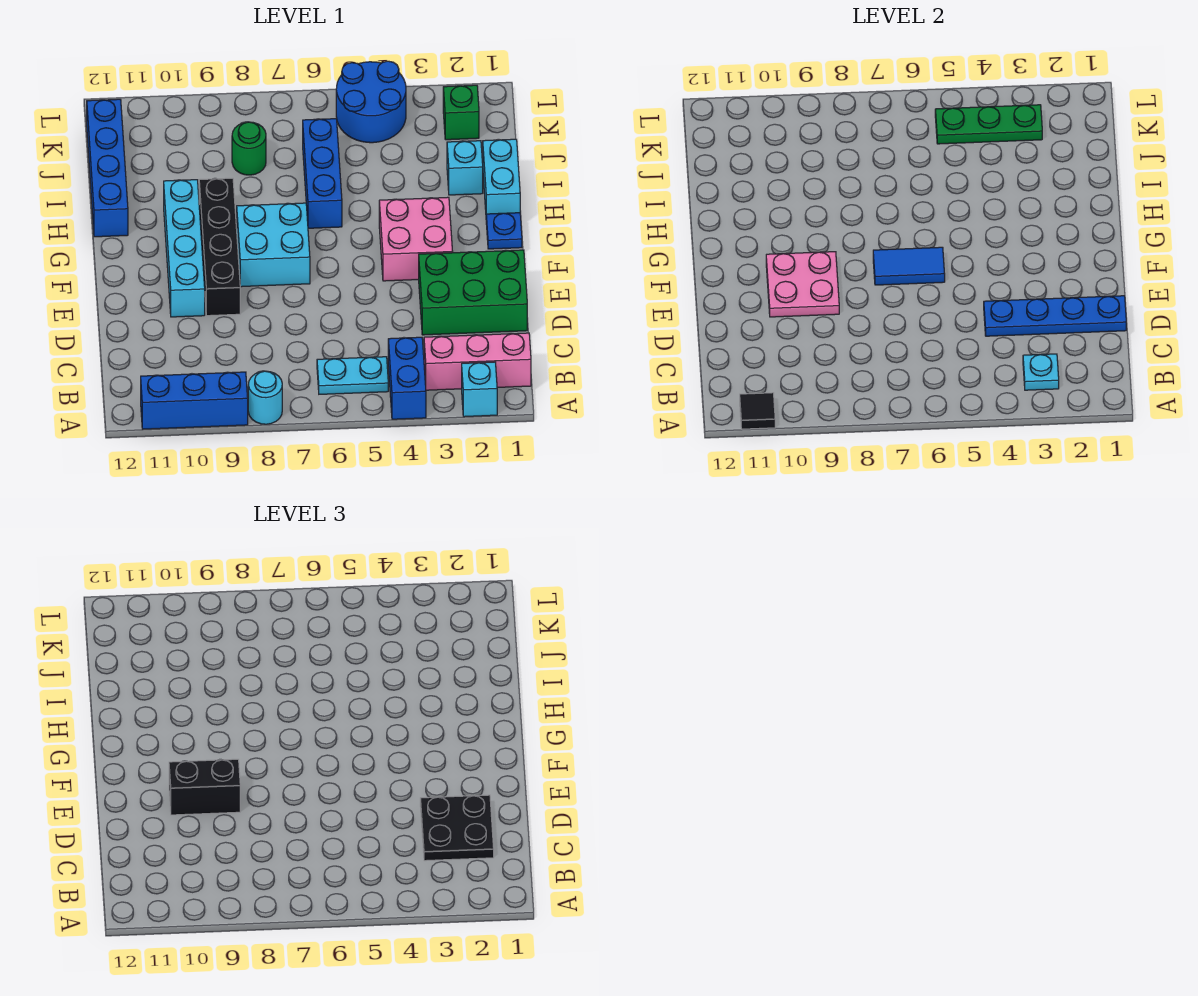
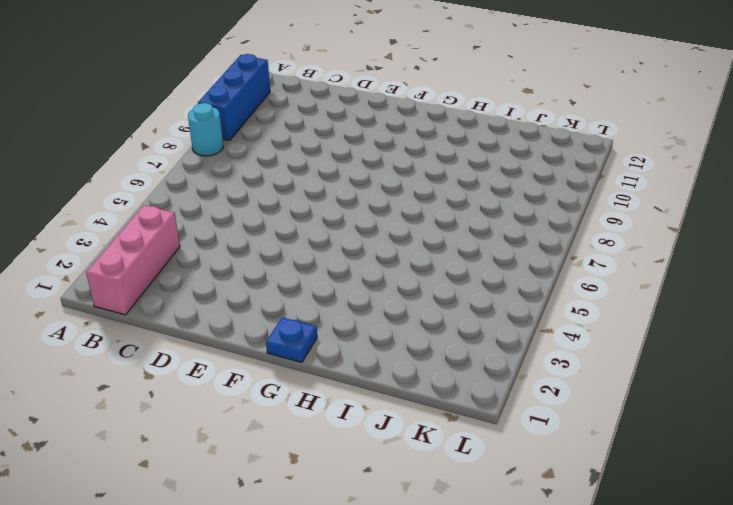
none -> cyan brick A2 level 1
none -> blue brick A4:B4 level 1
none -> cyan plate B5:B6 level 1

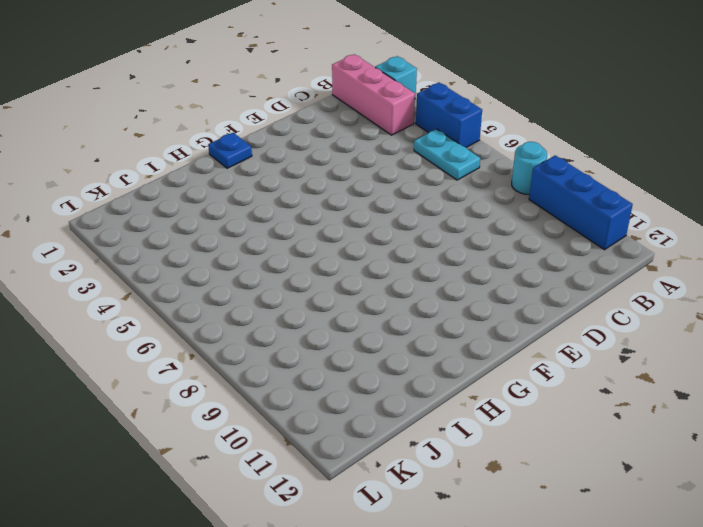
blue brick A4:A5 level 1 -> blue brick A4:B4 level 1
none -> green brick D1:E3 level 1
none -> black brick E9:H9 level 1
none -> cyan brick E10:H10 level 1

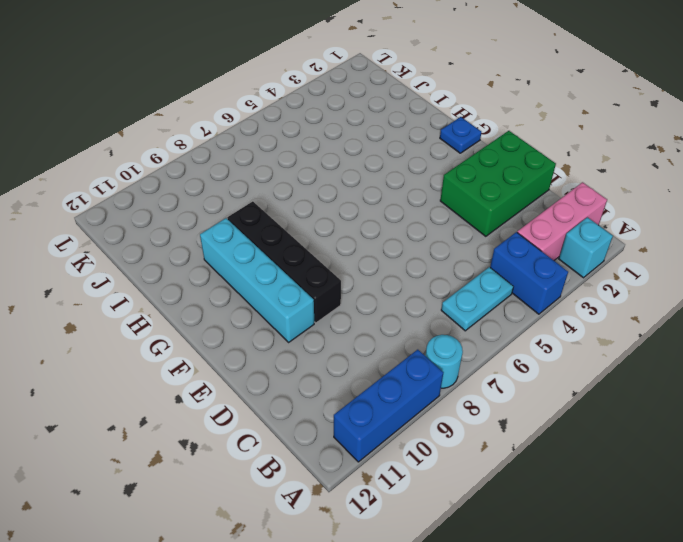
none -> pink brick F3:G4 level 1
none -> cyan brick F7:G8 level 1
none -> cyan brick H1:I1 level 1

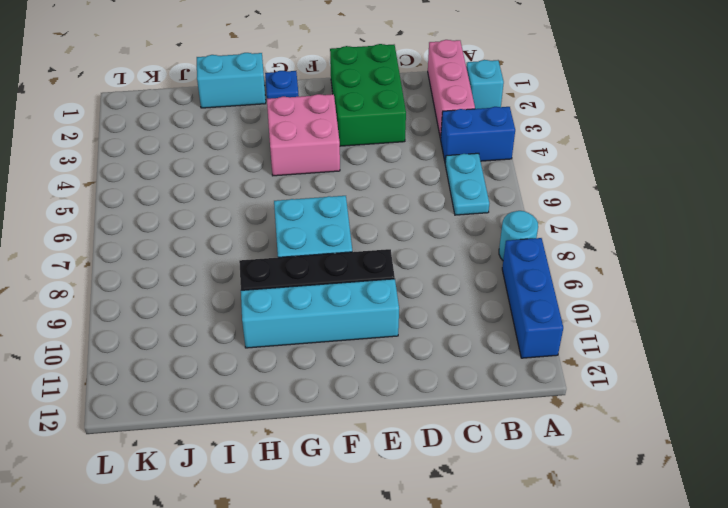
none -> blue brick H6:J6 level 1
none -> blue brick H12:K12 level 1
none -> cyan brick I2 level 1

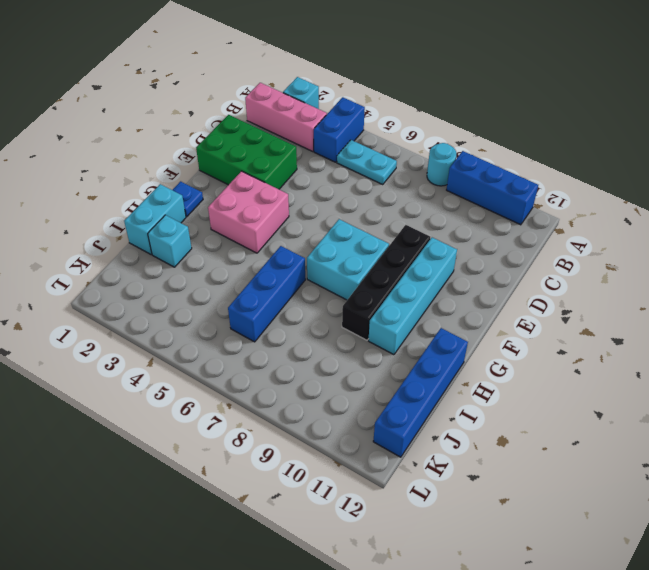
none -> green round brick J8 level 1
none -> green brick K2 level 1
none -> blue round brick K4:L5 level 1

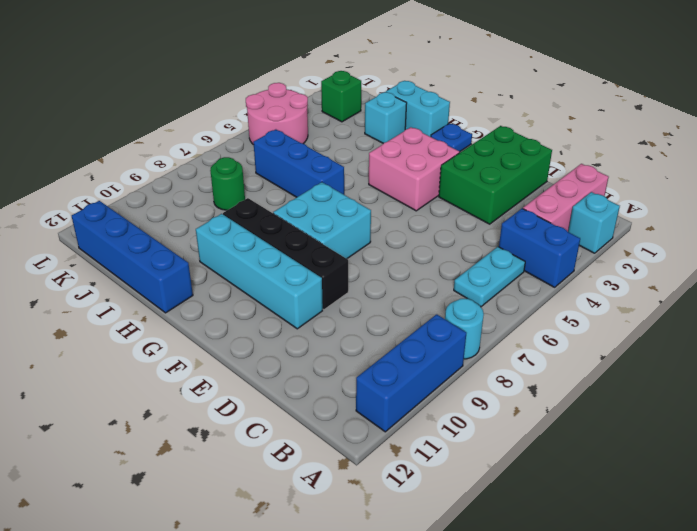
pink round brick K4:L5 level 1 -> blue round brick K4:L5 level 1
none -> black tile A11 level 2
none -> cyan plate B3 level 2
none -> blue plate D1:D4 level 2

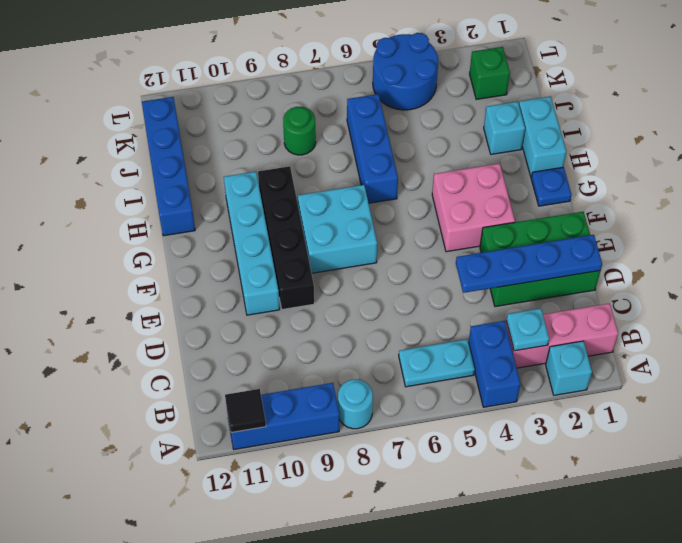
none -> pink plate E9:F10 level 2
none -> blue tile F6:F7 level 2
none -> green plate K3:K5 level 2

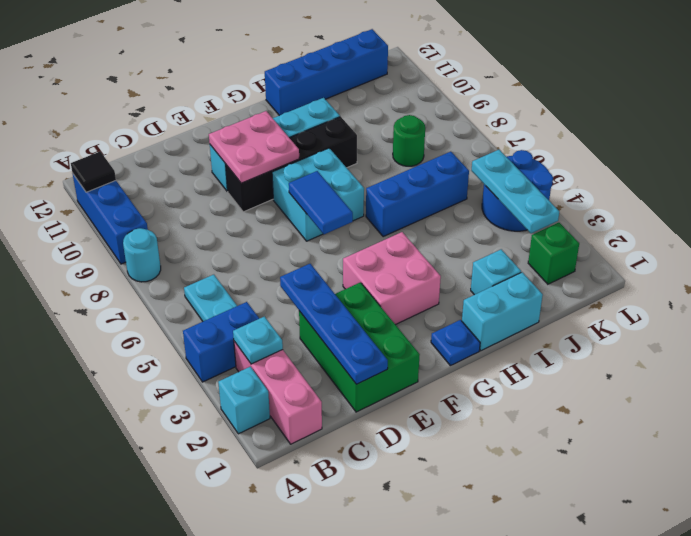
cyan plate K3:K5 level 2 -> green plate K3:K5 level 2
none -> black plate C2:D3 level 3
none -> black brick E9:E10 level 3

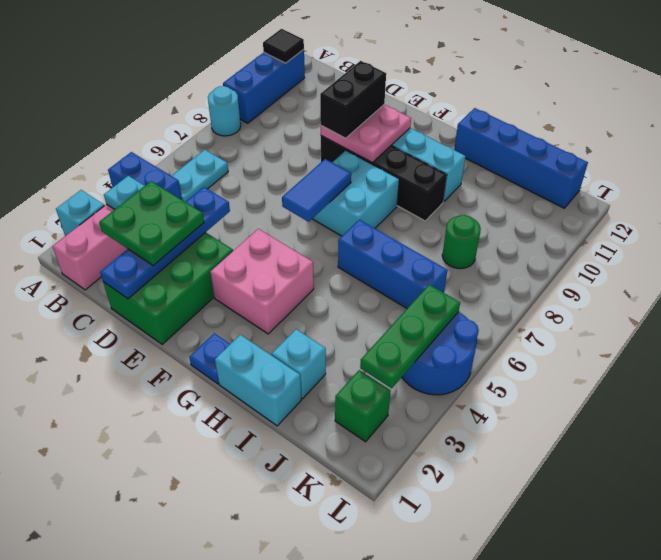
green plate C2:D3 level 3 -> black plate C2:D3 level 3

